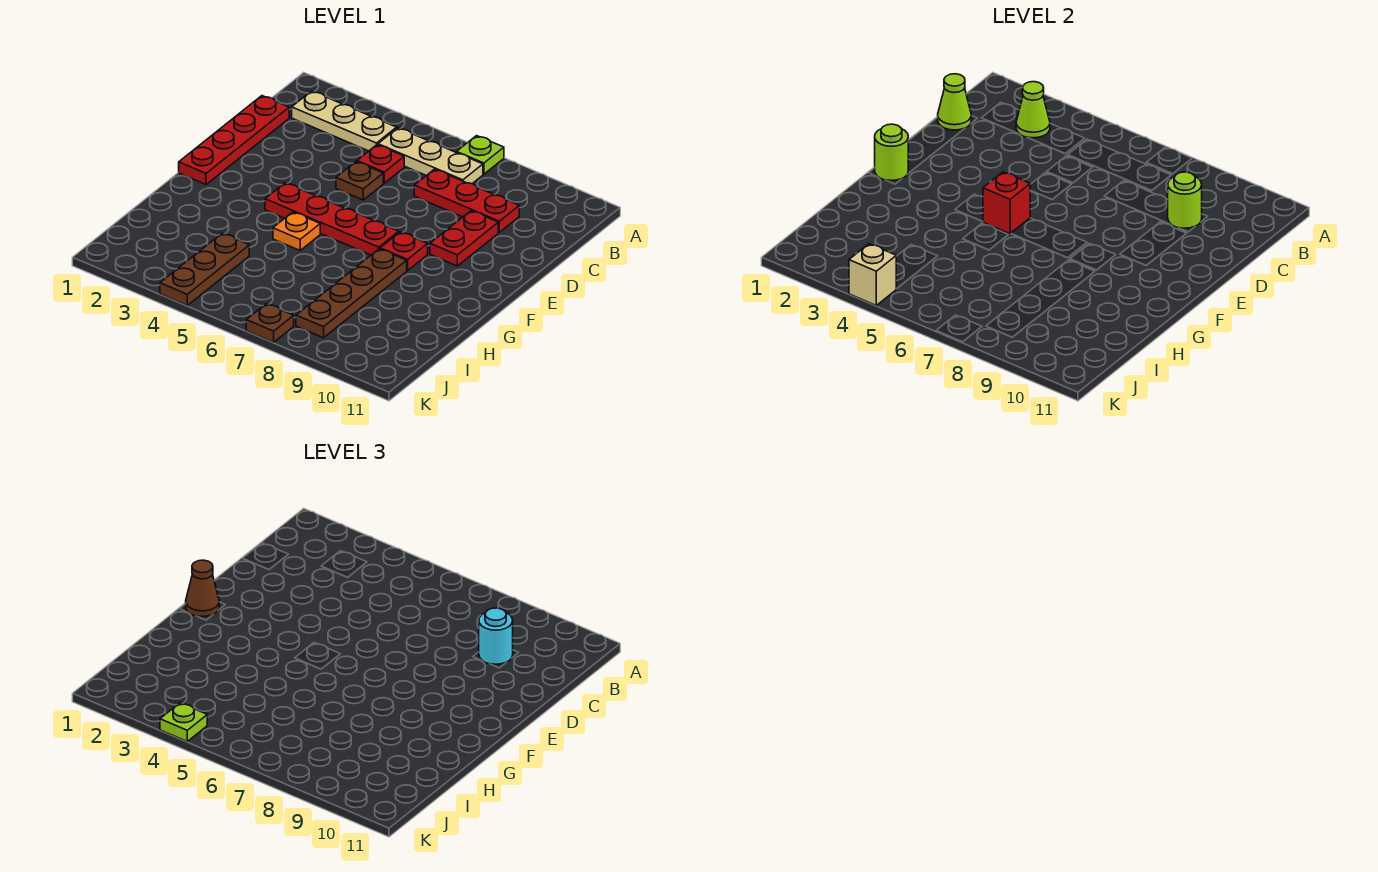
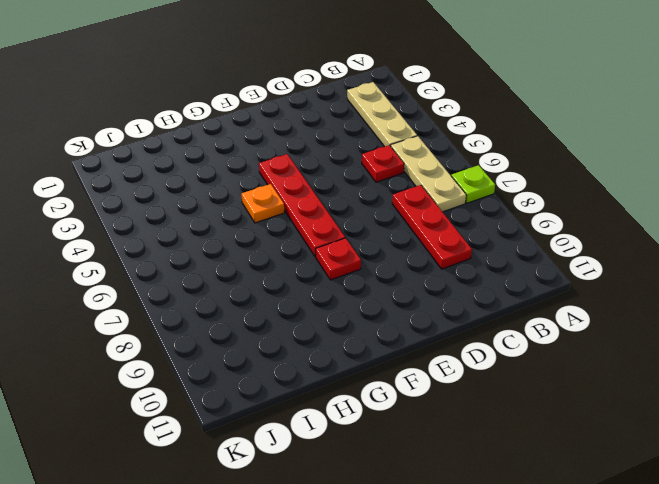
none -> red plate C1:F1 level 1
none -> brown plate D5 level 1
none -> red plate D9:E9 level 1

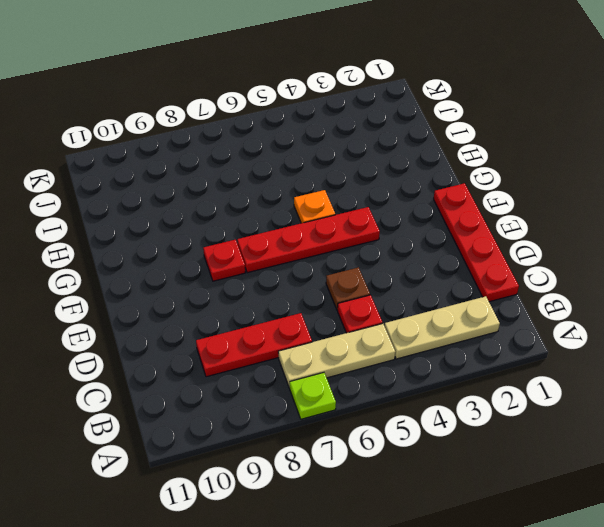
none -> red plate D9:E9 level 1
none -> brown plate G8:J8 level 1
none -> brown plate I4:K4 level 1

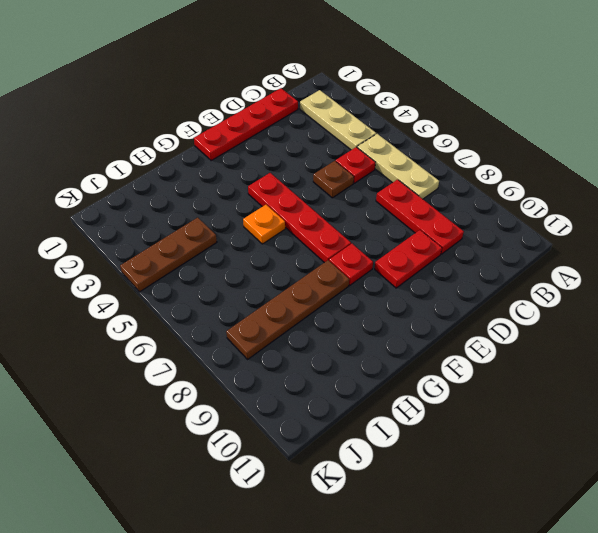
none -> lime plate A7 level 1
none -> brown plate K7 level 1
none -> lime cone B3 level 2

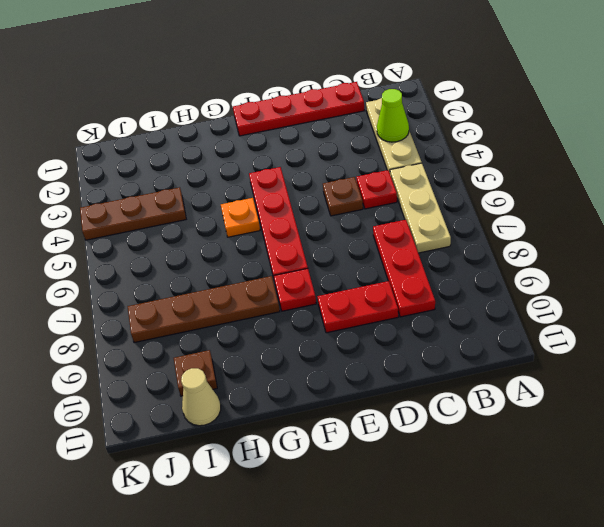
brown plate I10 level 1 -> brown plate K7 level 1
tan cone I11 level 1 -> none
none -> lime plate A7 level 1
none -> lime cone C1 level 2
none -> lime round brick C9 level 2

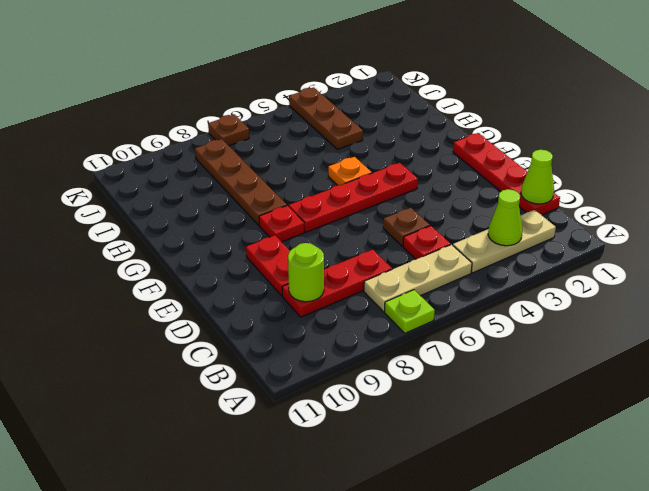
none -> lime round brick F1 level 2
none -> red brick F5 level 2
none -> tan brick K4 level 2

